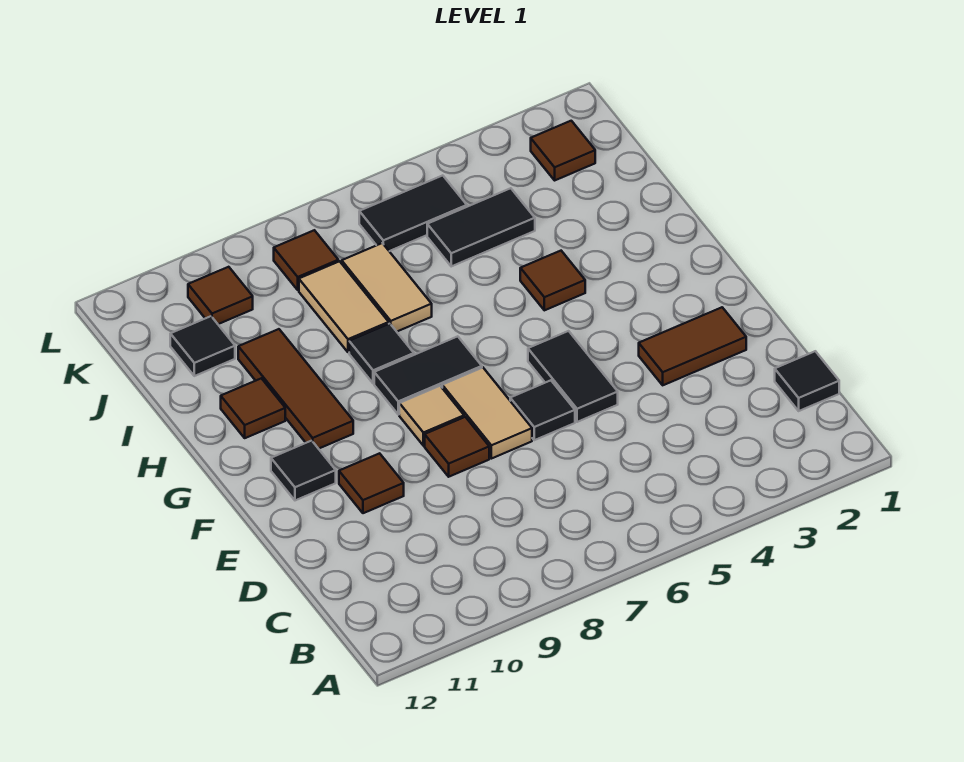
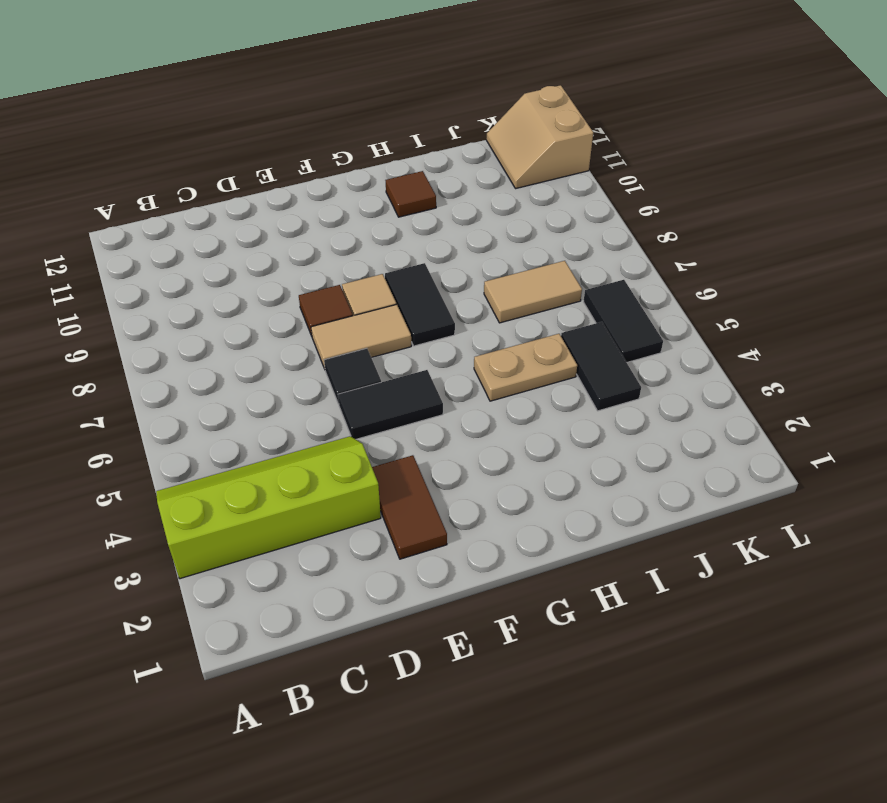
lime slope A3:D4 level 1 top 3 -> none
tan plate H5:I5 level 1 -> none
tan slope K11:L12 level 1 top L -> none
none -> black tile C1 level 1
none -> brown tile E10 level 1
none -> black tile F11 level 1

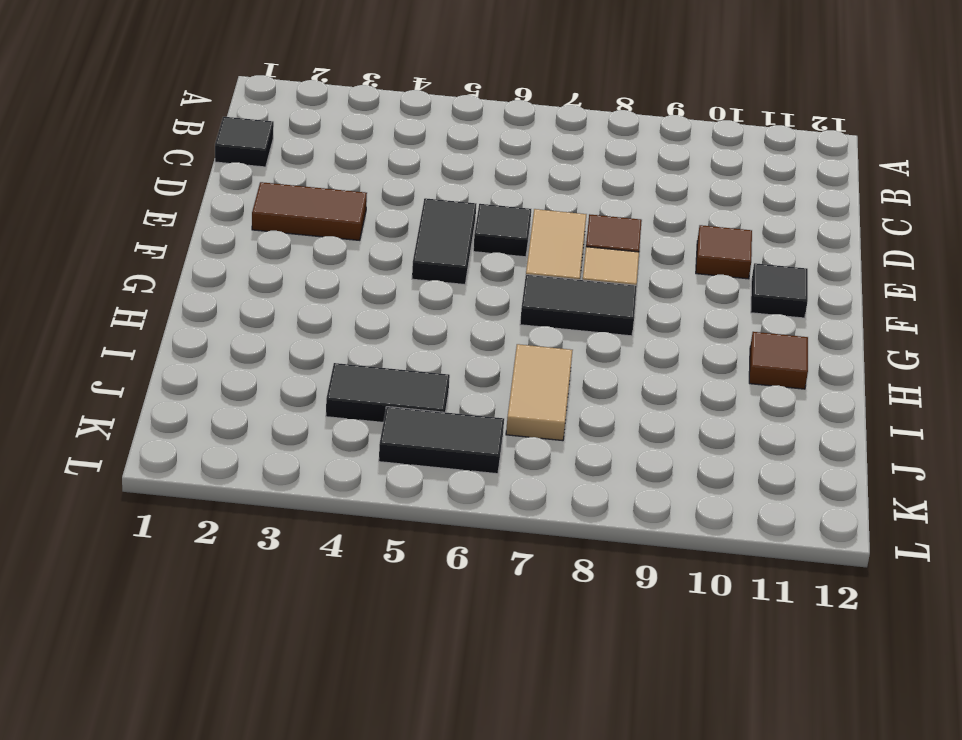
none -> brown tile G10:I10 level 1
none -> brown tile H4 level 1
none -> black tile H8 level 1

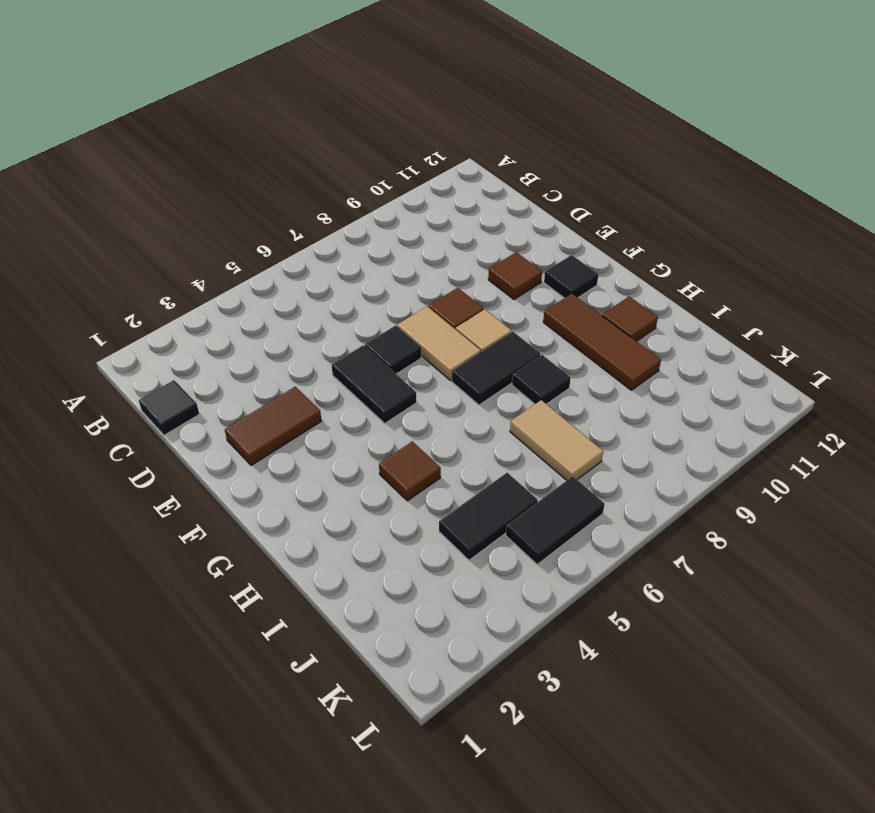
none -> tan tile I8:J8 level 1
none -> black tile J11 level 1
none -> brown tile K2 level 1

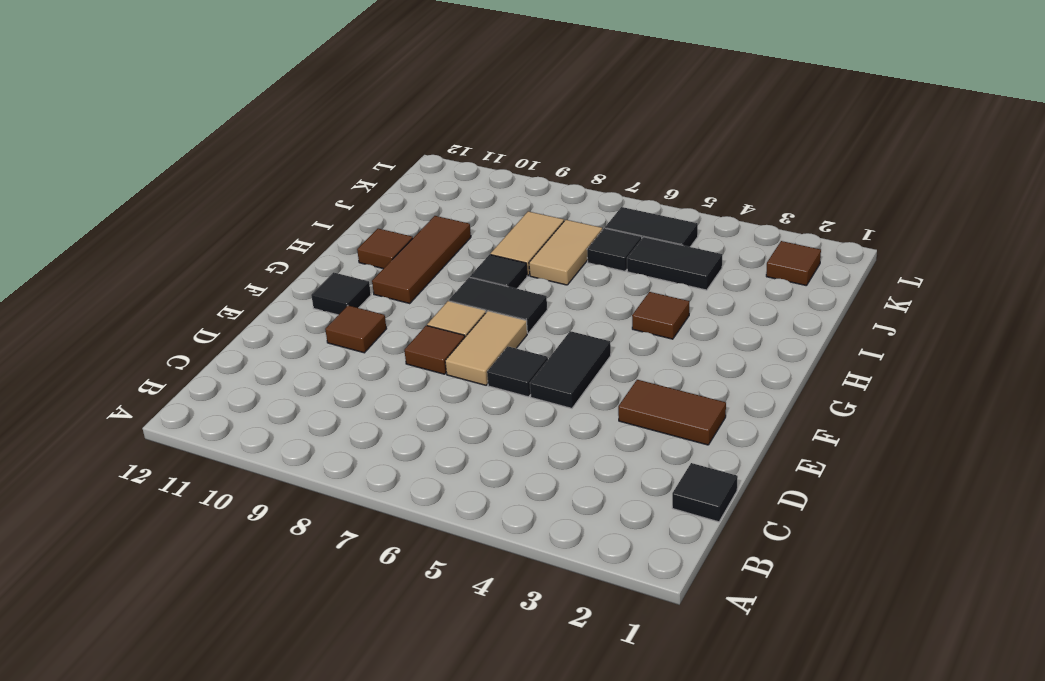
black tile J6 level 1 -> black tile J11 level 1
none -> brown tile K8 level 1
none -> brown tile K10 level 1

